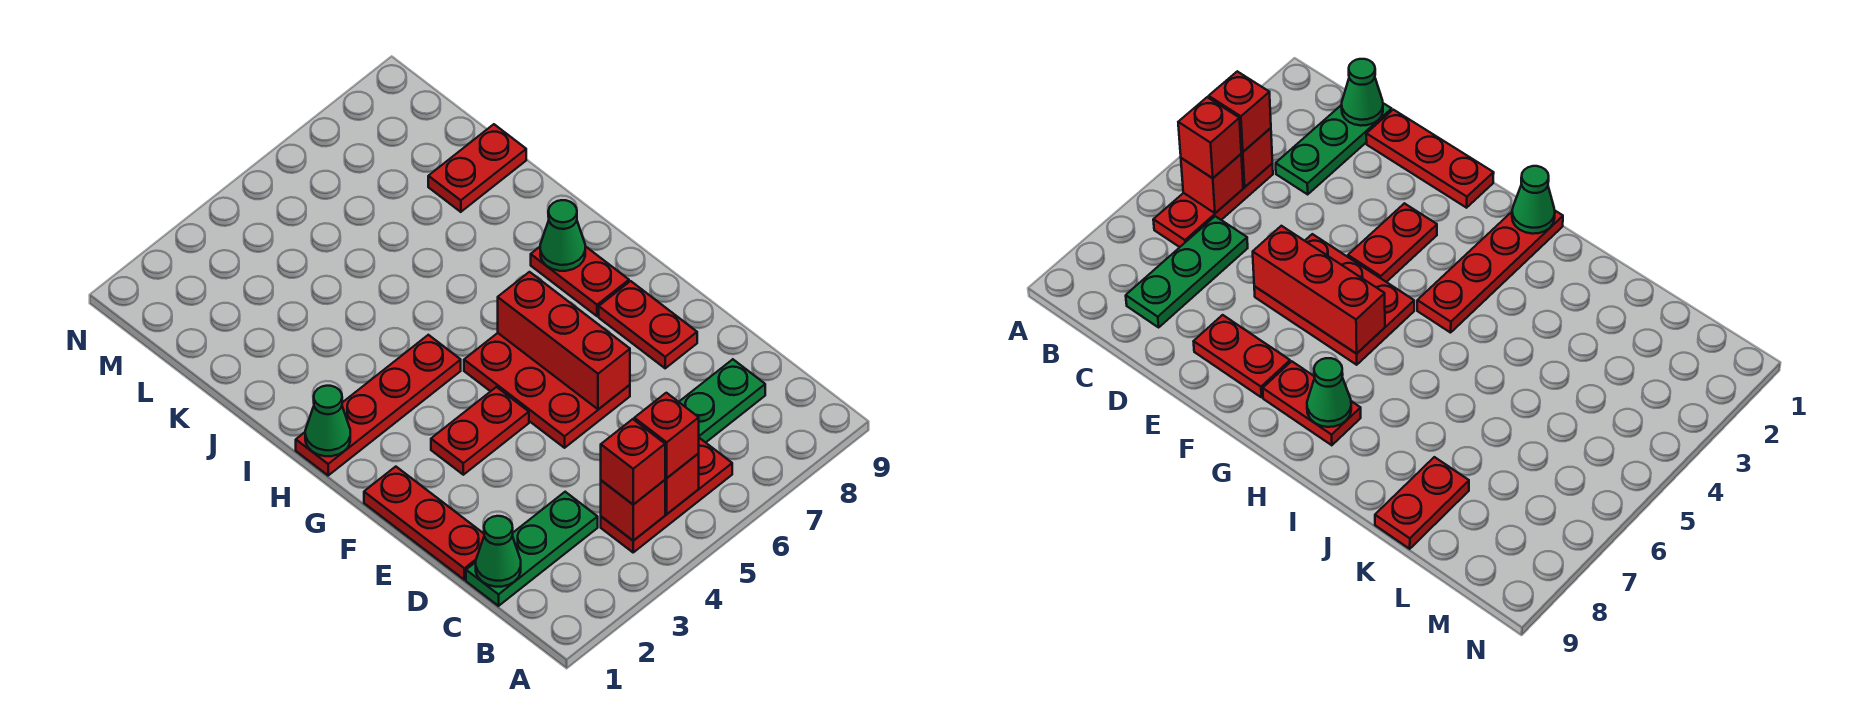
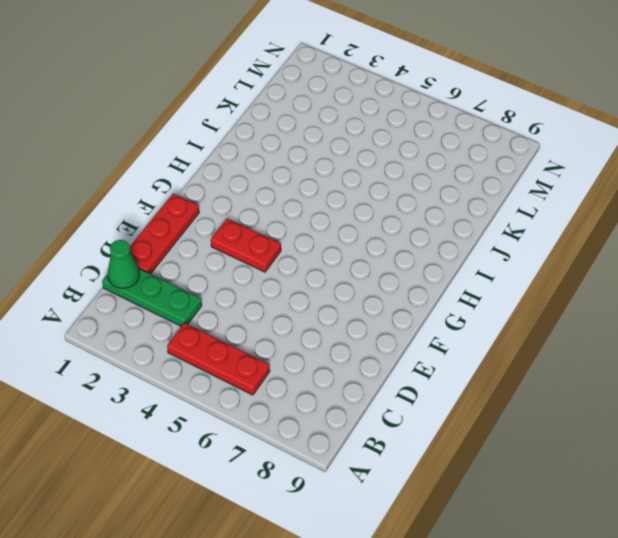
none -> green plate C6:C8 level 1
none -> red plate E5:G6 level 1
none -> red plate E8:F8 level 1

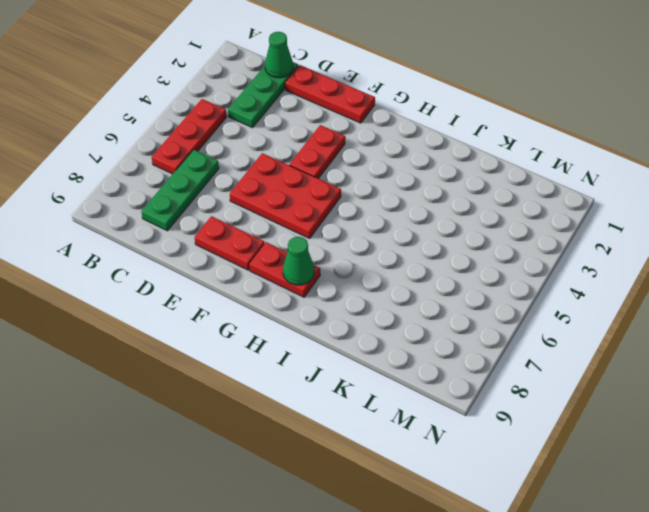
none -> red plate H1:H4 level 1
none -> red plate K8:K9 level 1
none -> red brick B4 level 2

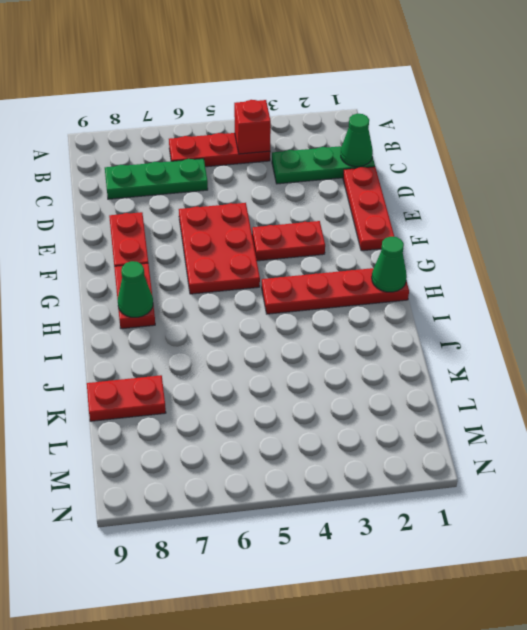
none -> red brick B5 level 2
none -> red brick E6:G6 level 2
none -> red brick B4 level 3

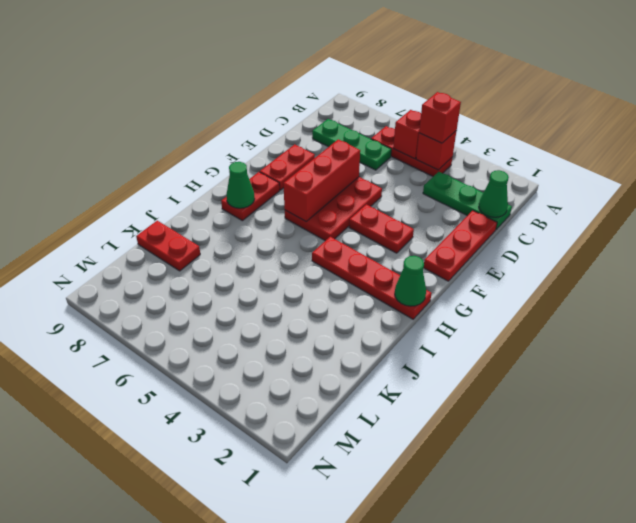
none -> red brick B5 level 3

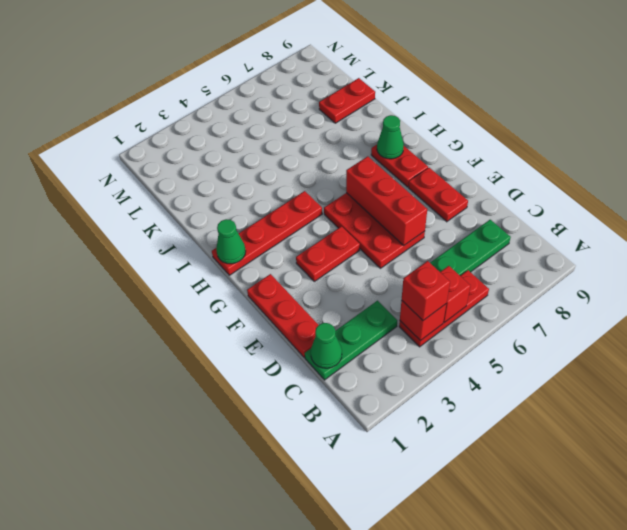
none -> red brick B5 level 3

